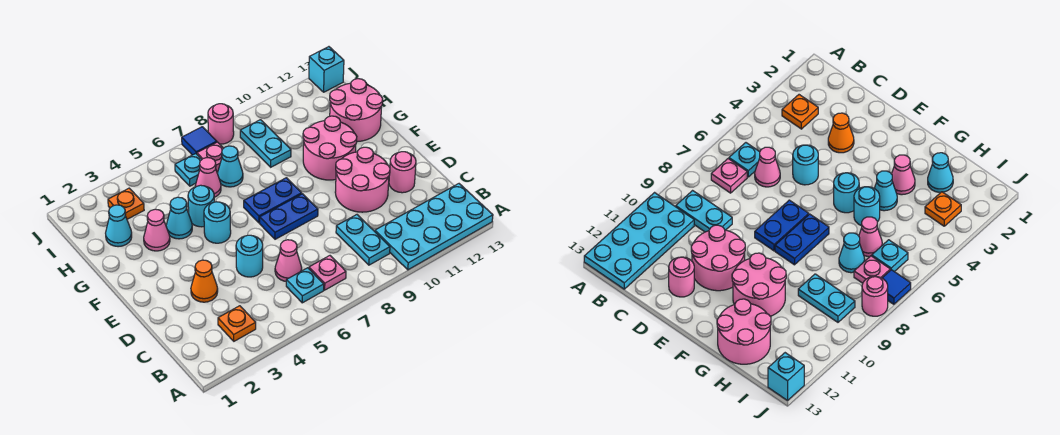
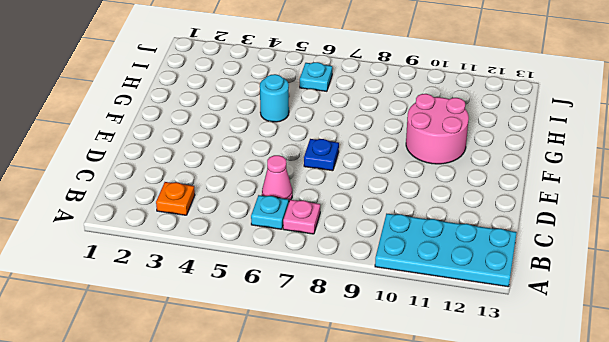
blue plate E7 level 1 -> blue plate E7:E8 level 1
none -> cyan plate B9:C9 level 1
none -> orange cone D3 level 1
none -> cyan round brick D5 level 1

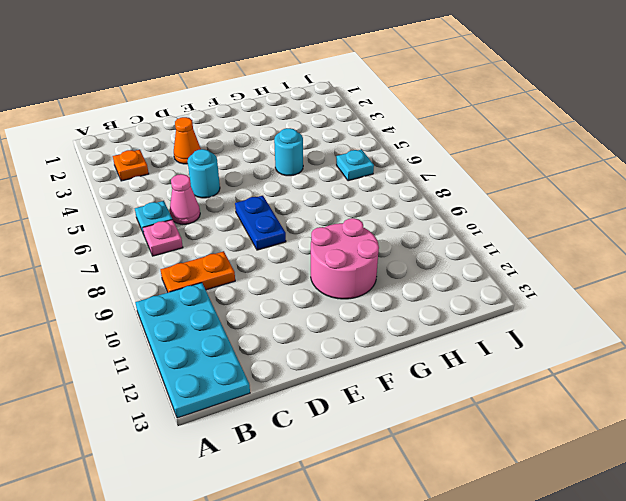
orange plate B9:C9 level 1 -> cyan plate B9:C9 level 1
none -> pink round brick D10:E11 level 1
none -> pink round brick D12 level 1
none -> cyan round brick F5 level 1

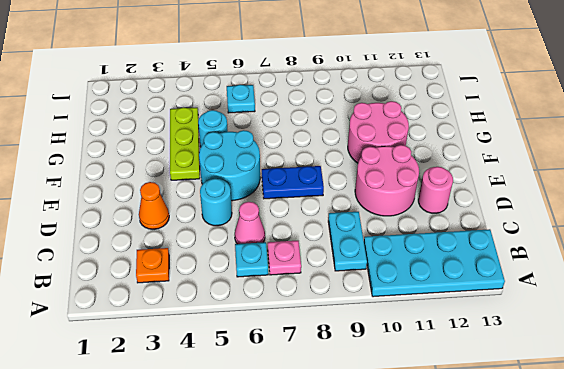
cyan round brick E5:F6 level 1 -> cyan round brick F5 level 1
lime plate F4:H4 level 1 -> cyan cone G4 level 1
none -> blue plate F7:F8 level 1
none -> pink cone G3 level 1
none -> pink round brick G12:H13 level 1

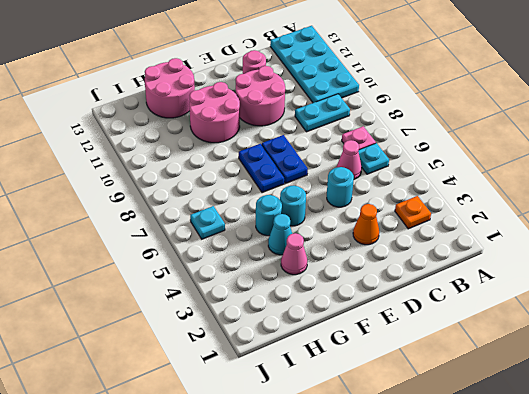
none -> cyan cone H2 level 1
none -> pink cone H6 level 1
none -> cyan cone H7 level 1

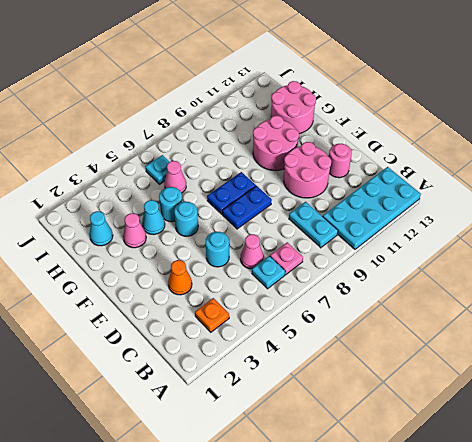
none -> cyan cone H7 level 1
none -> cyan plate H9:I9 level 1
none -> orange plate I3 level 1

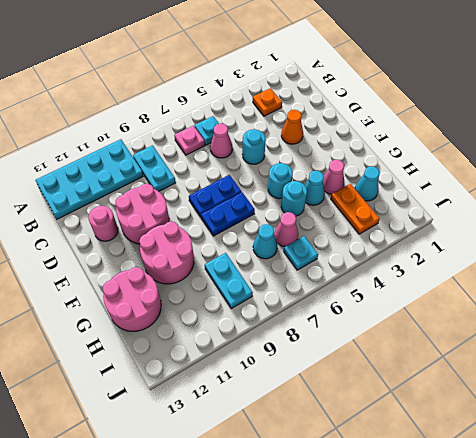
orange plate H3:I3 level 1 -> orange plate I3 level 1
none -> pink plate I7 level 1
none -> blue tile J7 level 1
none -> pink round brick J8 level 1

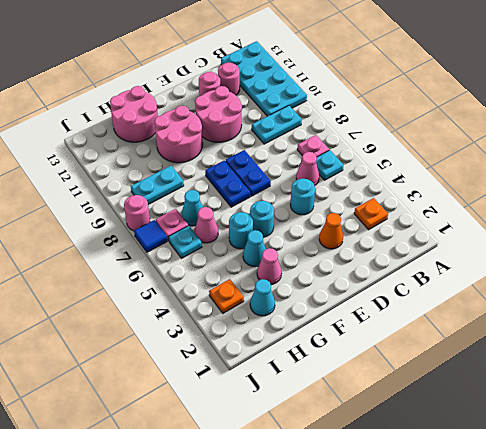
pink round brick C12 level 1 -> none
none -> cyan brick J13 level 1

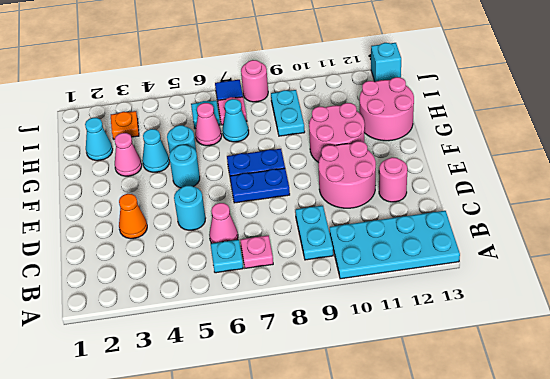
none -> orange plate B3 level 1

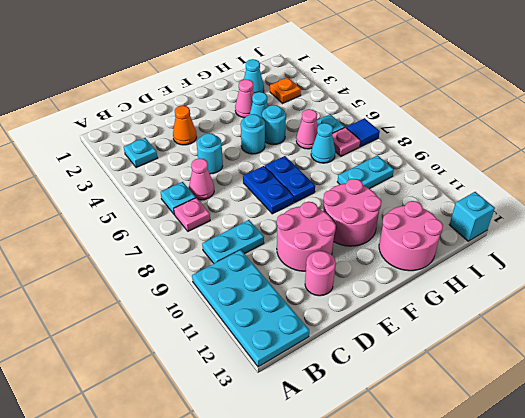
cyan plate B3 level 1 -> orange plate B3 level 1
none -> pink round brick J8 level 1

